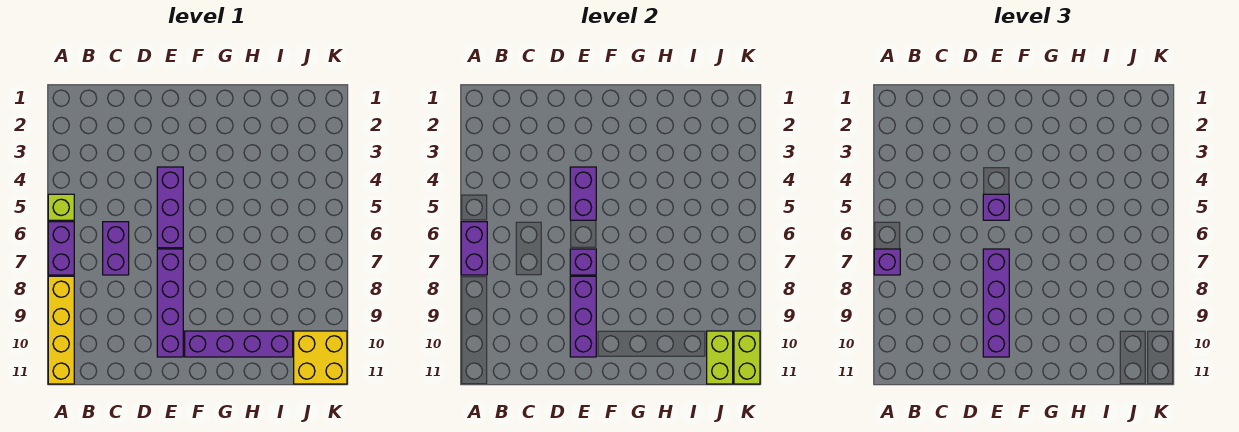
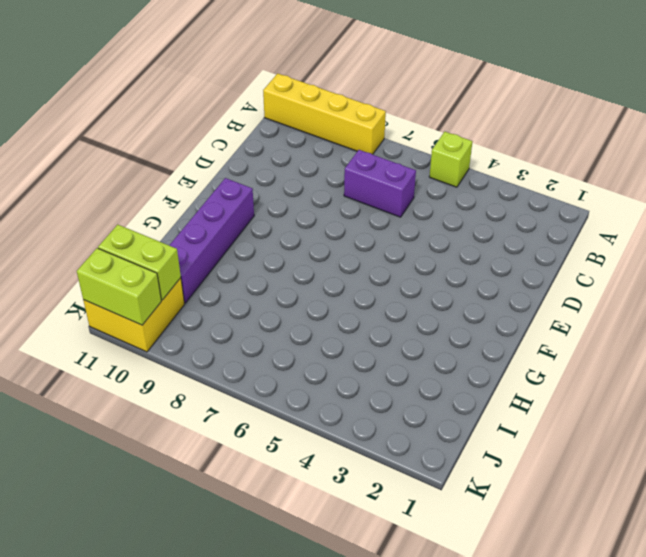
none -> purple brick A6:A7 level 1
none -> purple brick E4:E6 level 1
none -> purple brick E7:E10 level 1

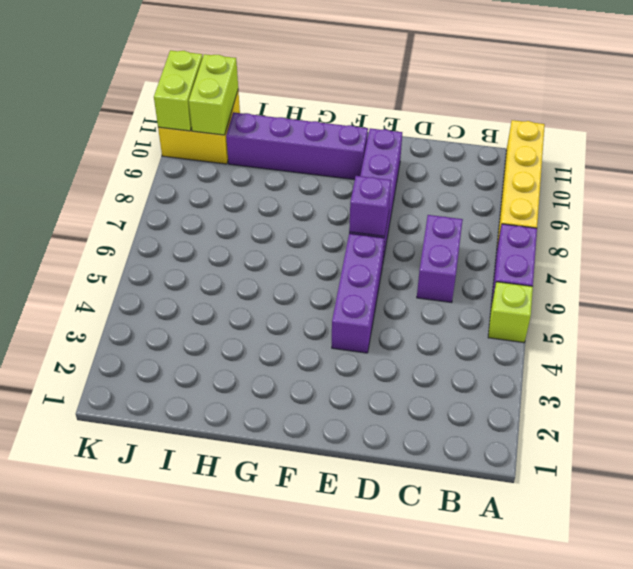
none -> purple brick A6:A7 level 2
none -> purple brick E4:E5 level 2
none -> purple brick E8:E10 level 2

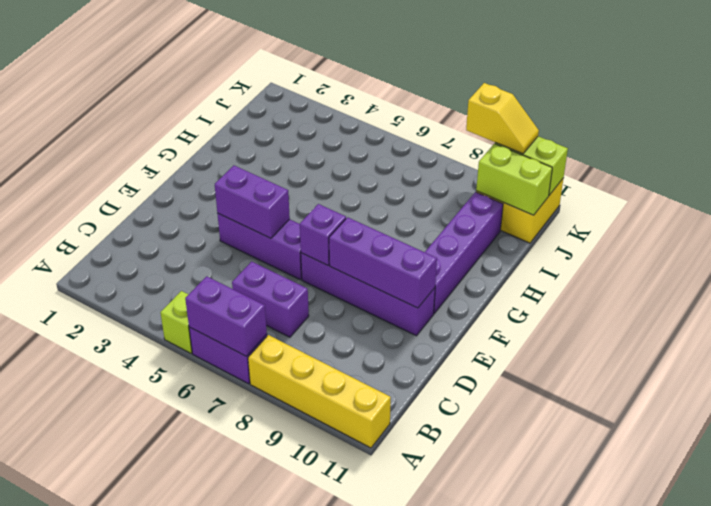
yellow slope K9:K10 level 3 top 9 -> none
none -> purple brick A7 level 3
none -> purple brick E5 level 3
none -> purple brick E7:E10 level 3

